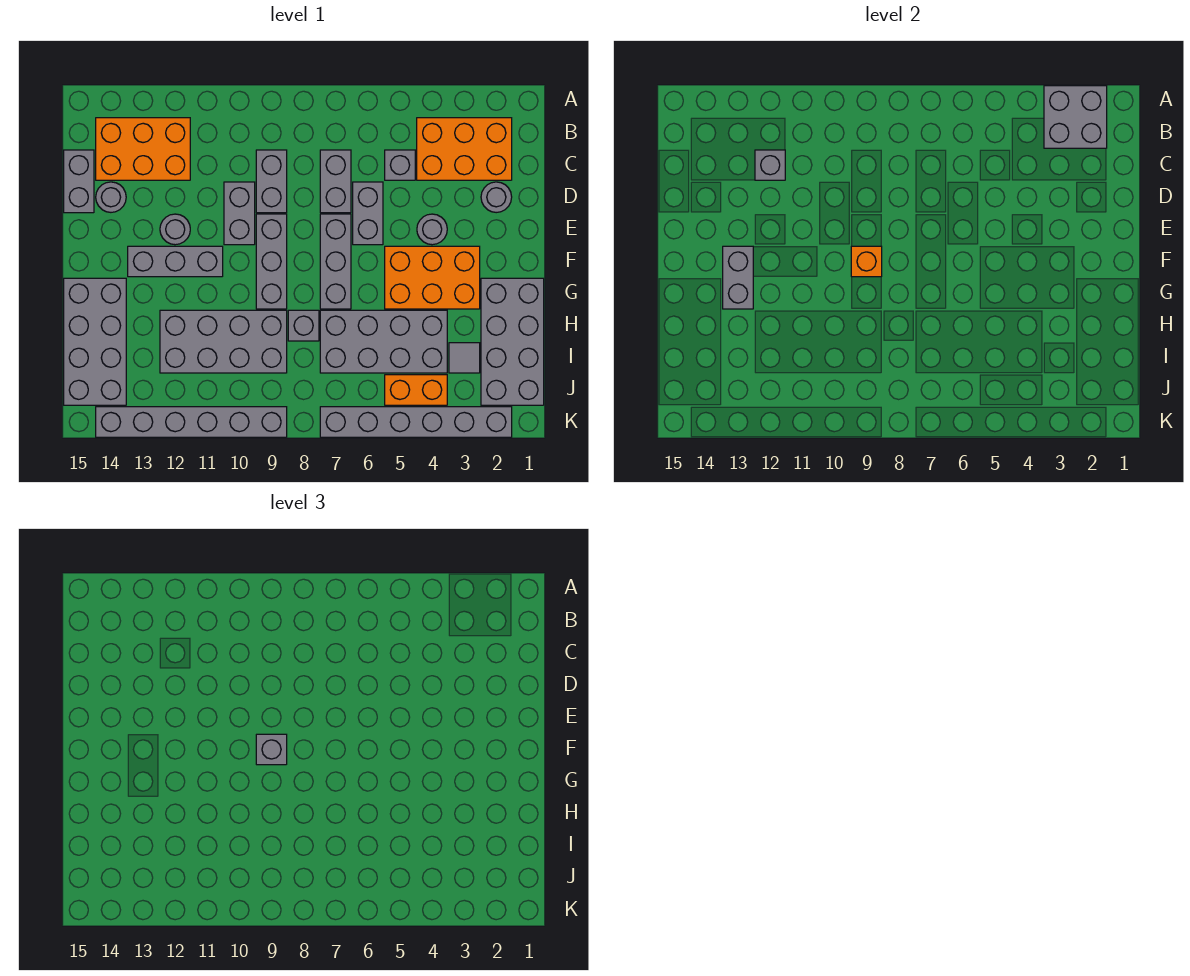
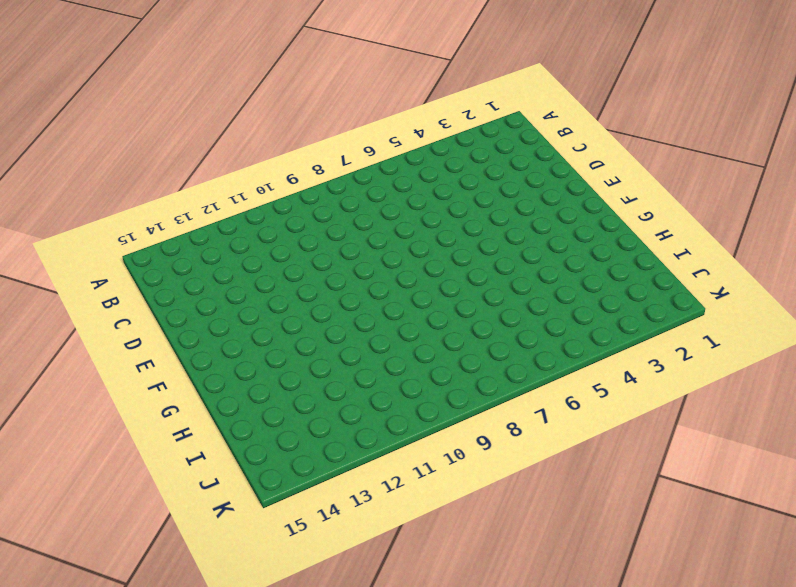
none -> orange brick B2:C4 level 1
none -> orange brick B12:C14 level 1
none -> grey brick C5 level 1
none -> grey brick C7:D7 level 1

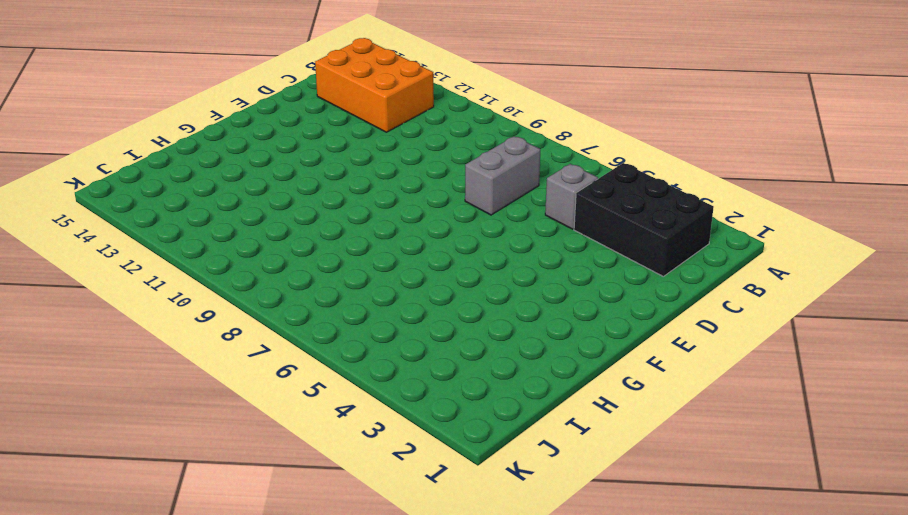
black brick B2:C4 level 1 -> orange brick B2:C4 level 1
none -> grey brick C9:D9 level 1
none -> grey brick C15:D15 level 1
none -> grey round brick D2 level 1
none -> grey brick D6:E6 level 1

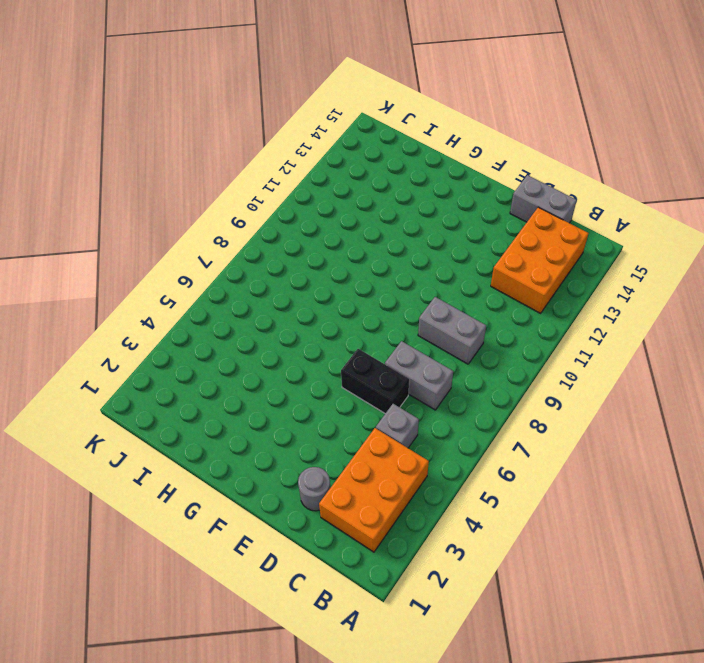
black brick D6:E6 level 1 -> grey brick D6:E6 level 1
none -> grey brick D10:E10 level 1
none -> grey round brick D14 level 1
none -> grey round brick E4 level 1
none -> grey brick E7:G7 level 1

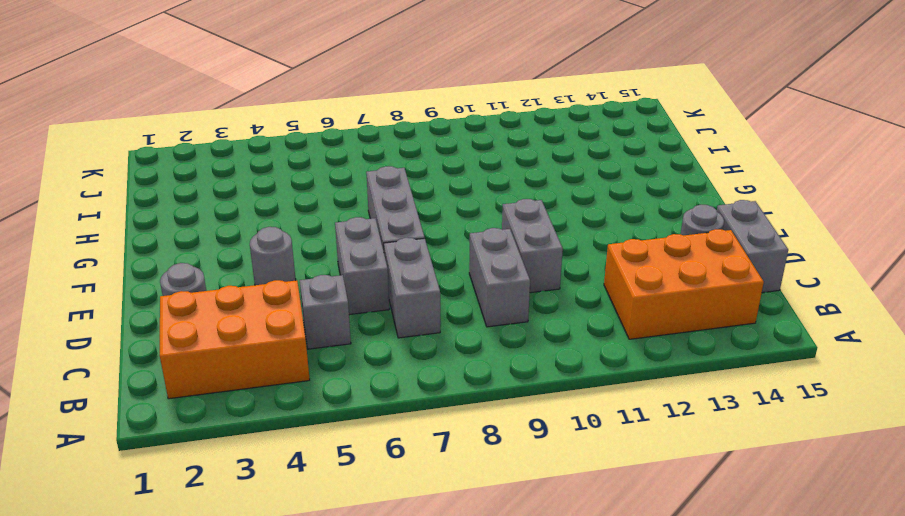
none -> grey brick E9:G9 level 1
none -> grey round brick E12 level 1
none -> orange brick F3:G5 level 1
none -> grey brick F11:F13 level 1

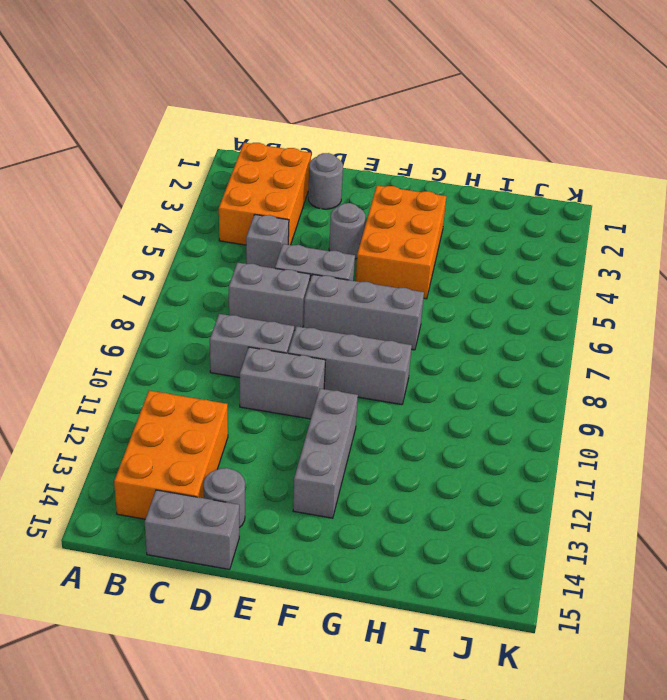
none -> grey round brick E12 level 1
none -> grey brick G1:J2 level 1
none -> grey brick G14:J15 level 1
none -> grey brick H4:I7 level 1

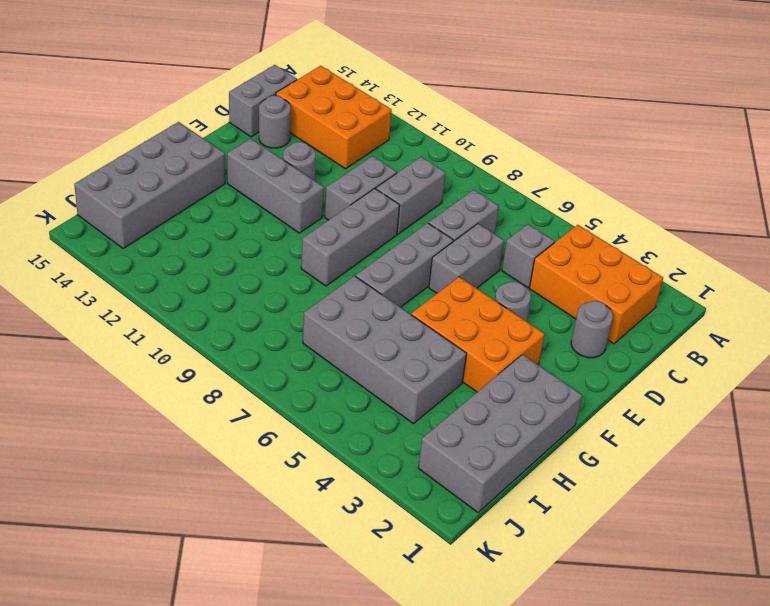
none -> grey brick H8 level 1
none -> grey brick H9:I12 level 1
none -> grey tile I3 level 1
none -> orange brick J4:J5 level 1

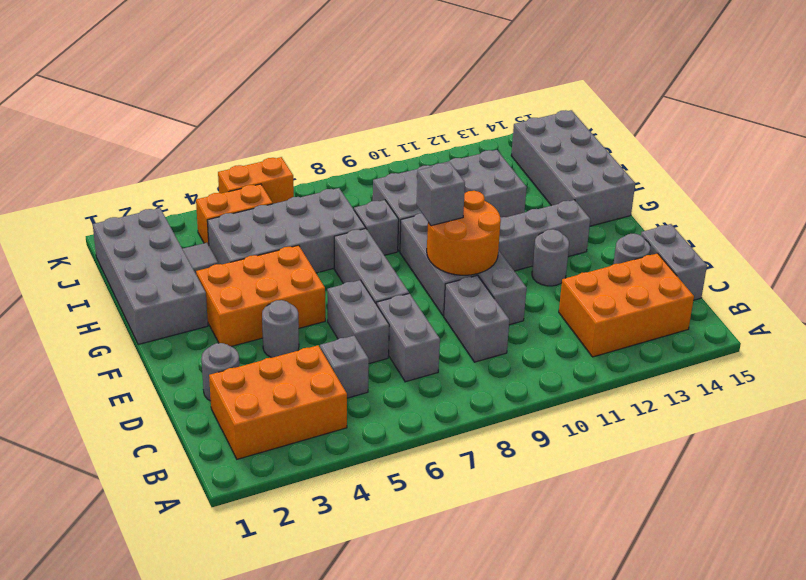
orange round brick E9:F10 level 2 -> orange brick F9 level 2
orange brick K5:K6 level 1 -> grey brick K2:K7 level 1
none -> grey brick K9:K14 level 1
none -> grey brick A2:B3 level 2
none -> grey brick C12 level 2
none -> grey brick F13:G13 level 2

